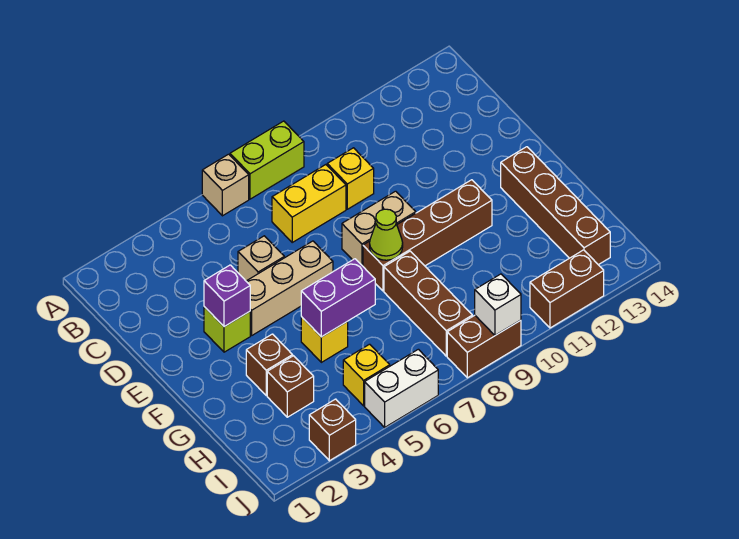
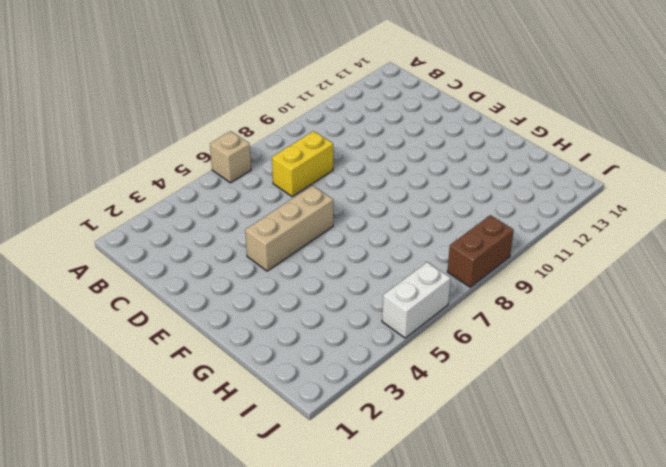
none -> lime brick A7:A8 level 1
none -> yellow brick C9 level 1
none -> tan brick D5 level 1

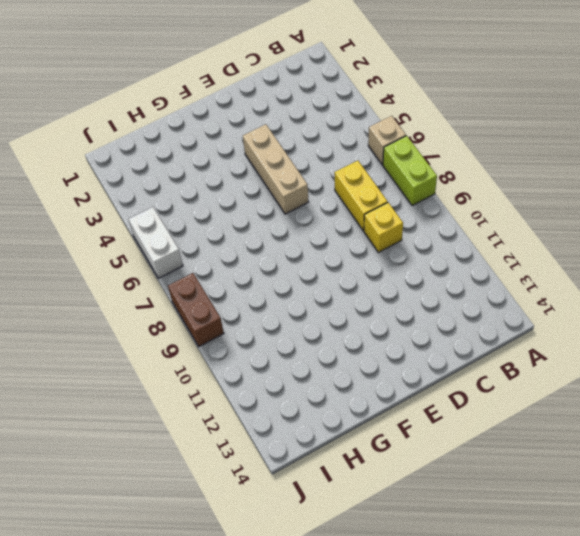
none -> tan brick D5 level 1
none -> lime brick E3 level 1
none -> tan brick E8:E9 level 1

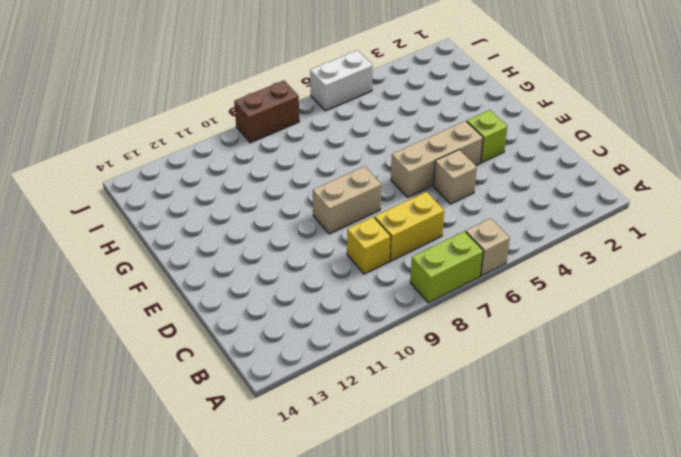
none -> brown brick F8:F11 level 1
none -> brown brick F13:I13 level 1
none -> brown brick G3 level 1

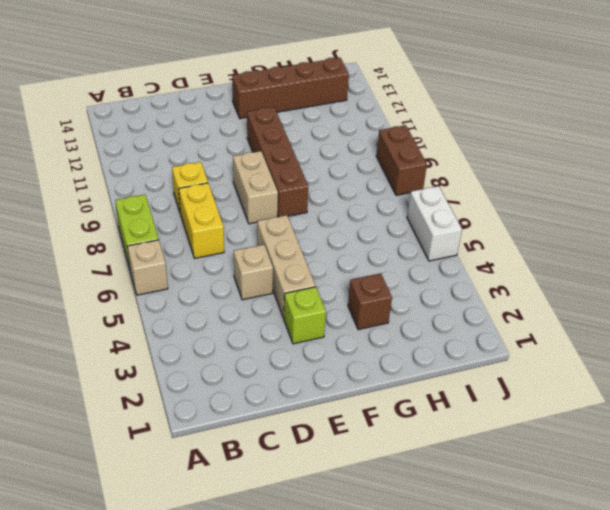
none -> yellow brick G5 level 1
none -> brown brick G8:I8 level 1
none -> brown brick H3 level 1

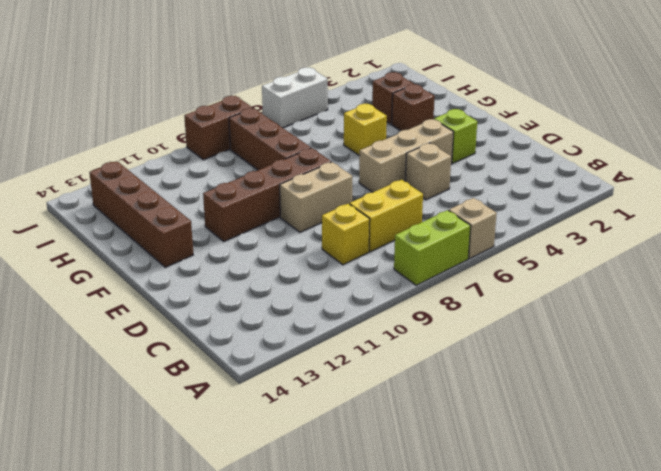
none -> yellow brick I5 level 1
none -> brown brick J3 level 1
none -> brown brick J11:J12 level 1

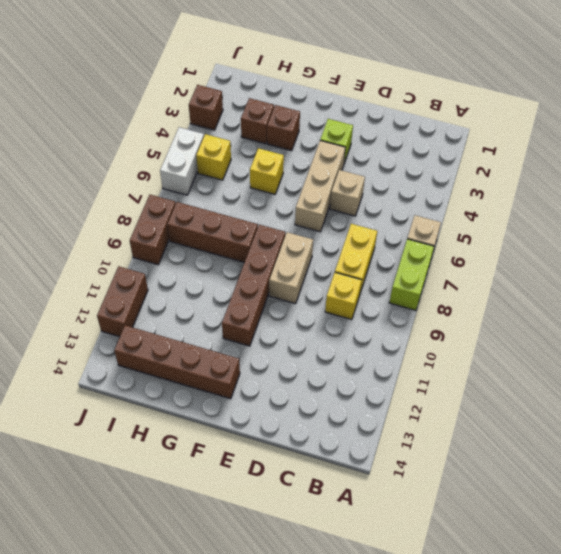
none -> purple brick E3 level 2
none -> lime cone F8 level 2
none -> purple brick G5:G6 level 2

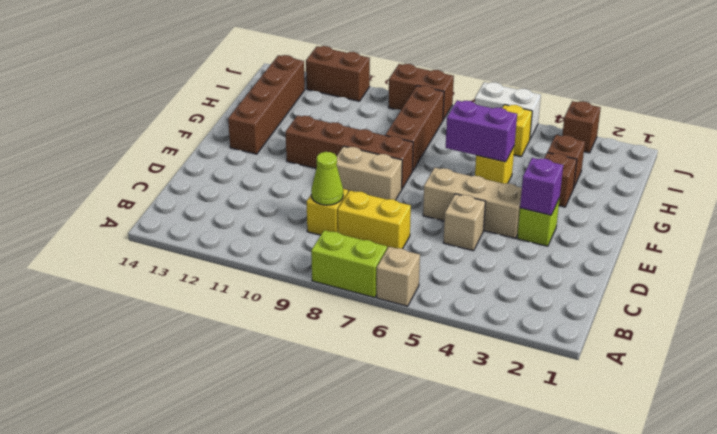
lime cone C9 level 2 -> lime cone F8 level 2
none -> white brick J9 level 2

